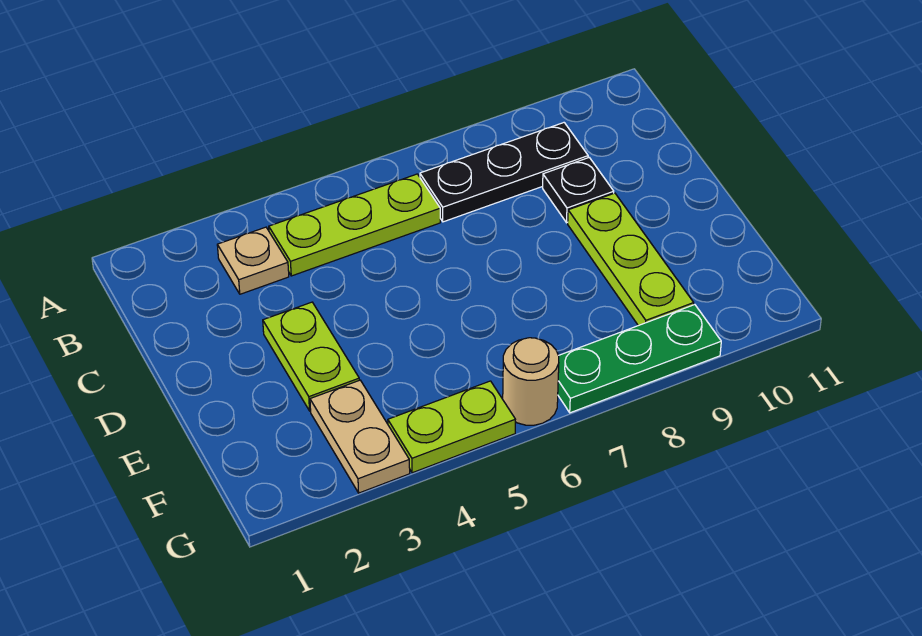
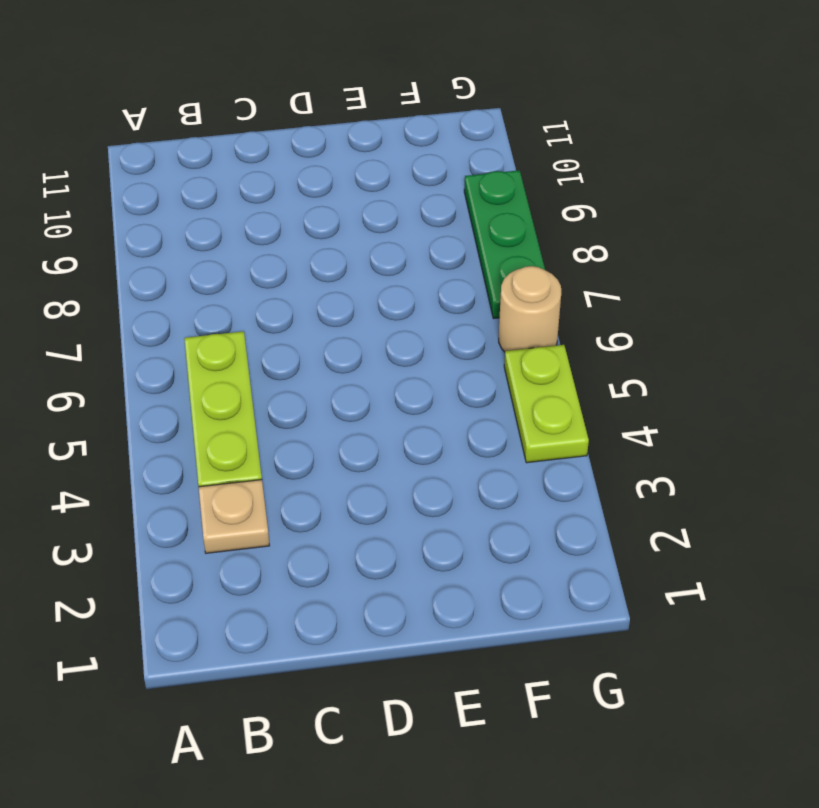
none -> black plate B7:B9 level 1
none -> black plate C9 level 1

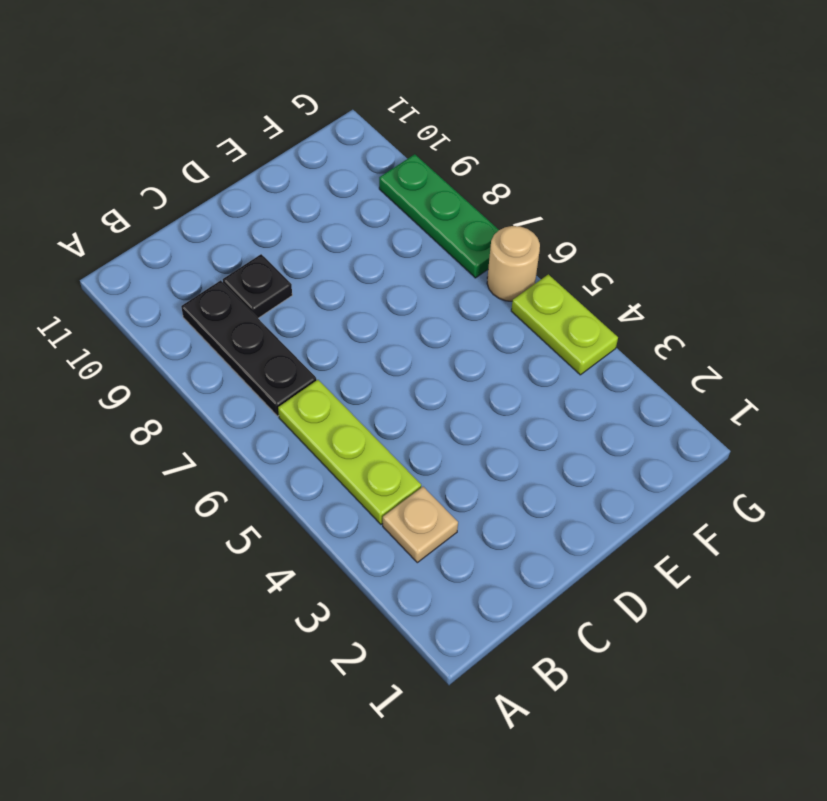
none -> lime plate D3:E3 level 1
none -> lime plate D9:F9 level 1

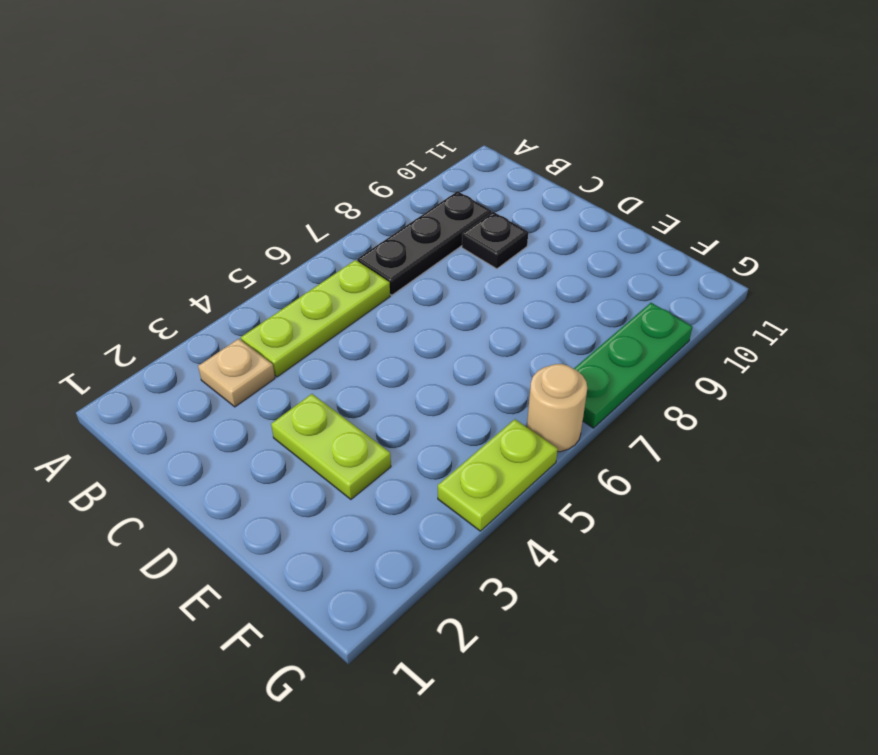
none -> lime plate D9:F9 level 1
none -> tan plate F3:G3 level 1

